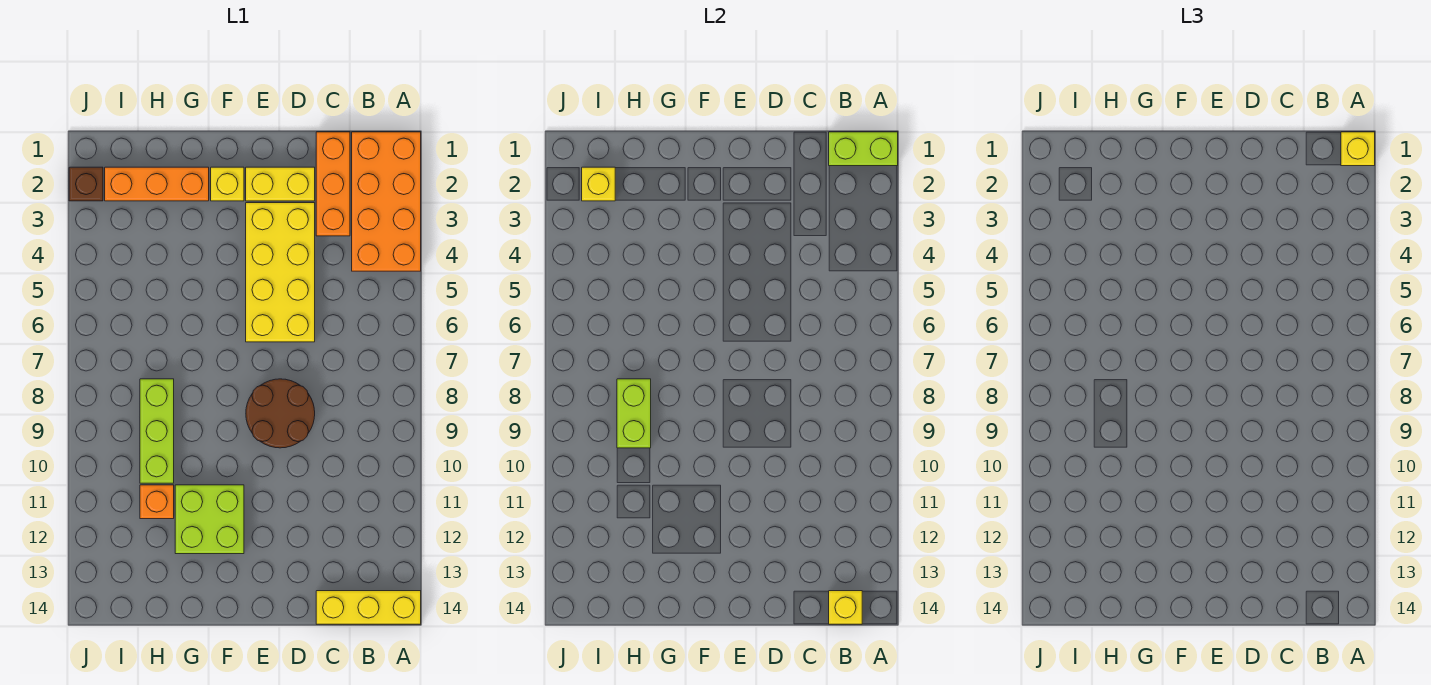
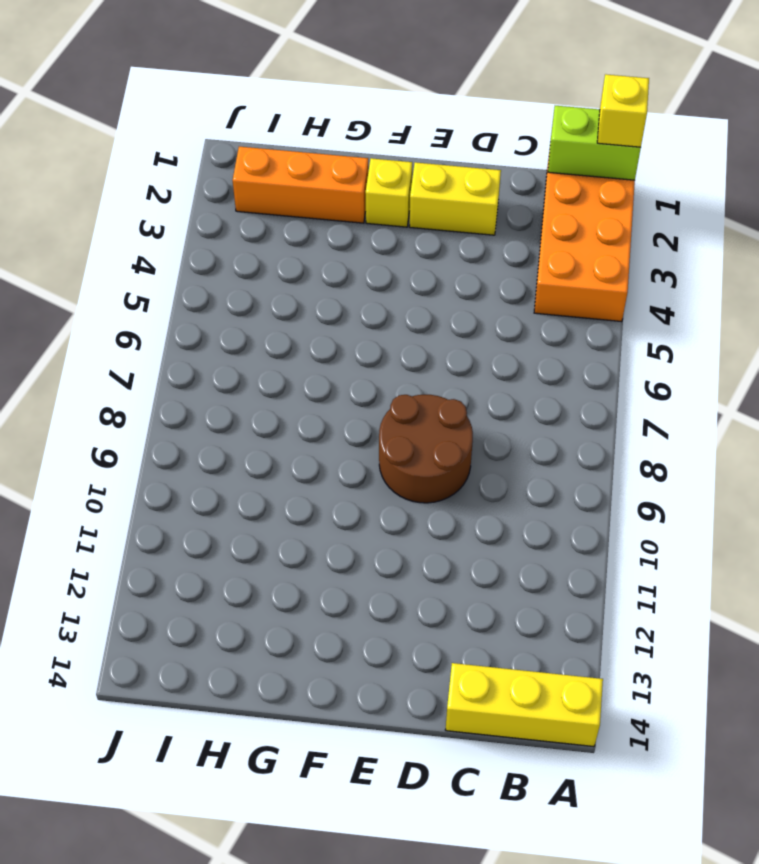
none -> orange brick C1:C3 level 1
none -> yellow brick D3:E6 level 1
none -> lime brick F11:G12 level 1

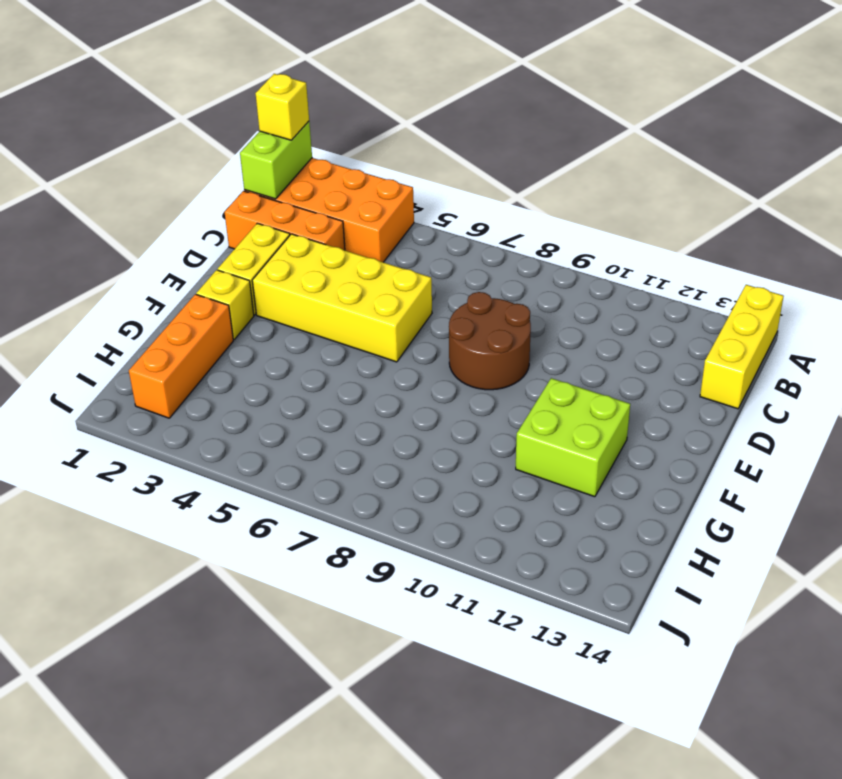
none -> lime brick H8:H10 level 1
none -> orange brick H11 level 1
none -> brown brick J2 level 1

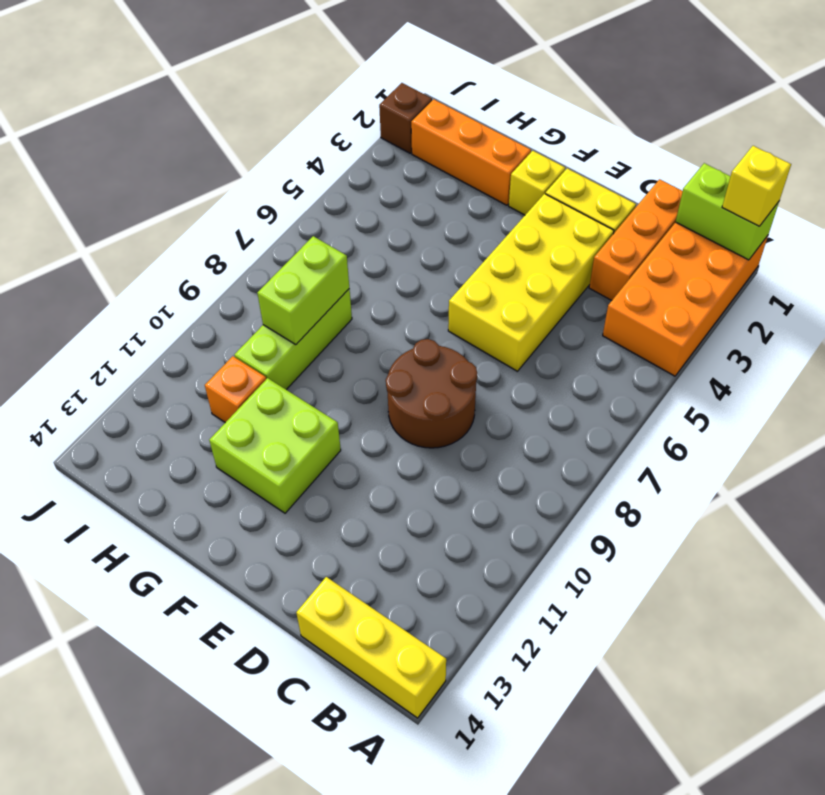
none -> yellow brick B14 level 2
none -> yellow brick I2 level 2

